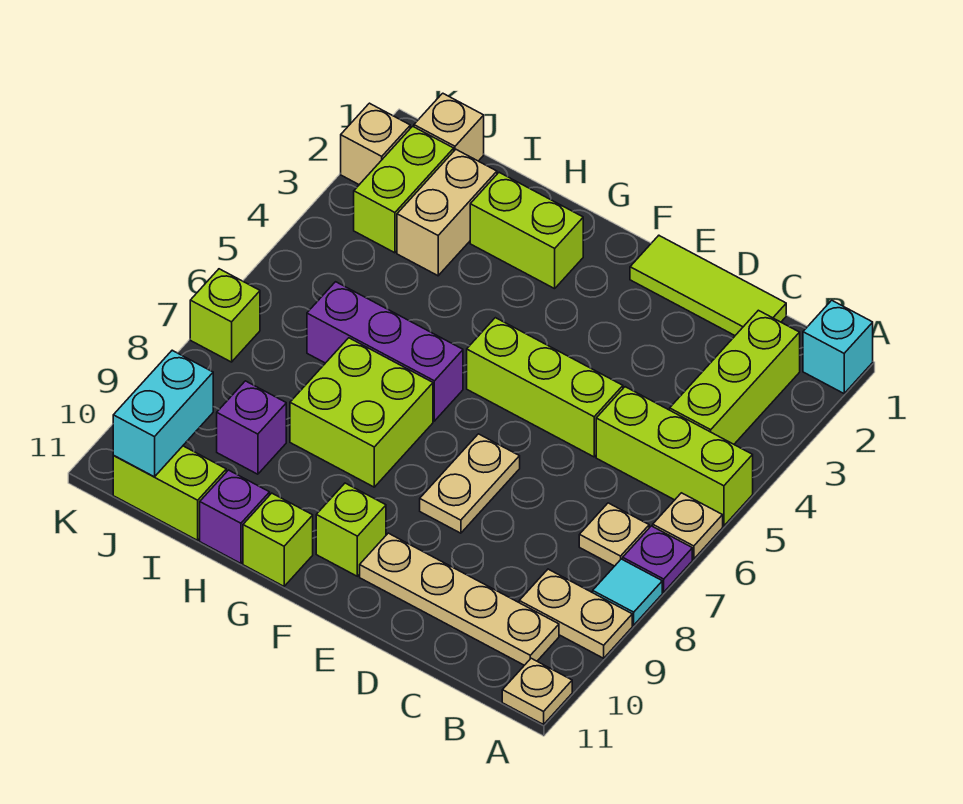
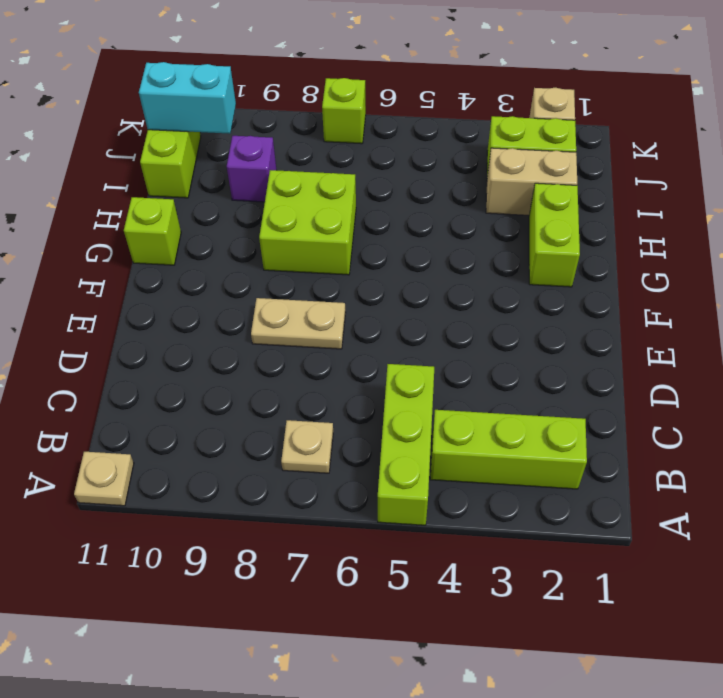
none -> cyan brick A1 level 1
none -> tan plate A6 level 1
none -> purple plate A7 level 1

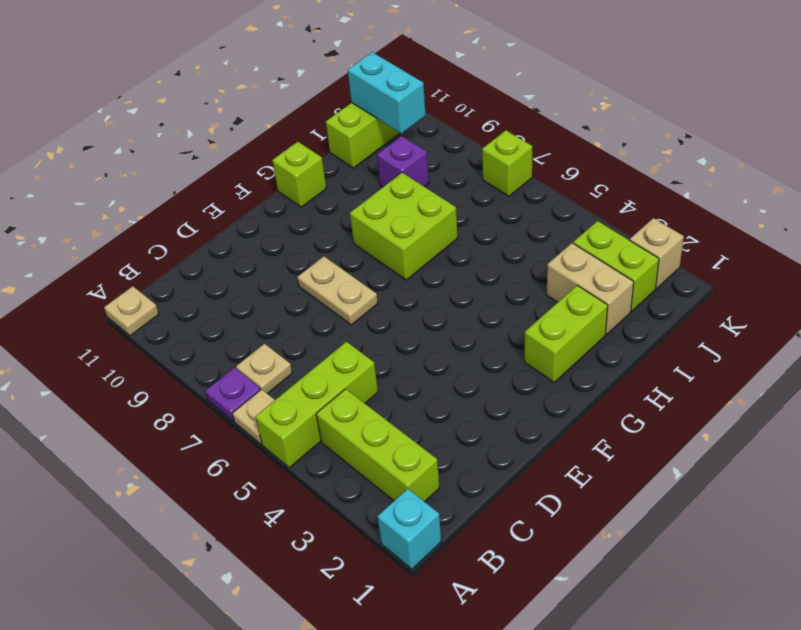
none -> cyan tile A8 level 1
none -> tan plate A9:B9 level 1
none -> tan plate B10:E10 level 1

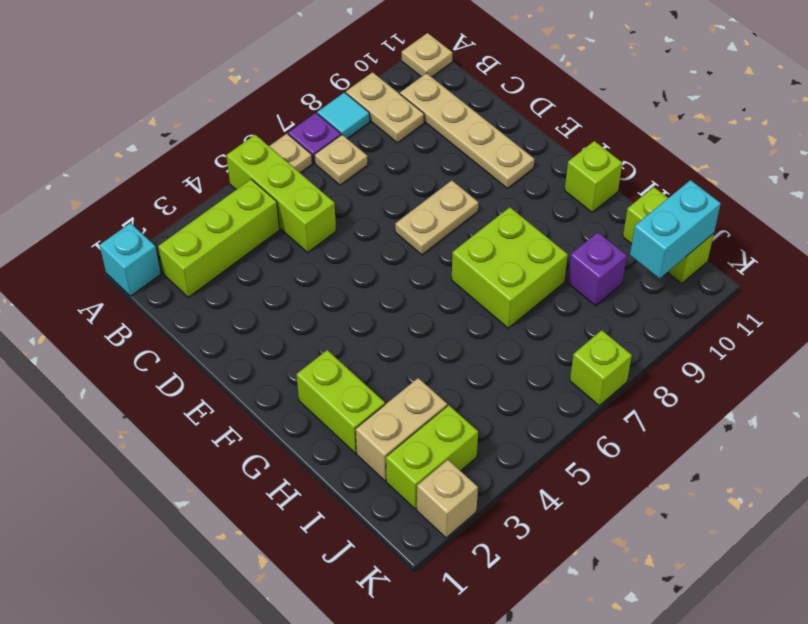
none -> lime tile C1:E1 level 1
none -> lime brick D5:F5 level 1
none -> lime brick F10 level 1

